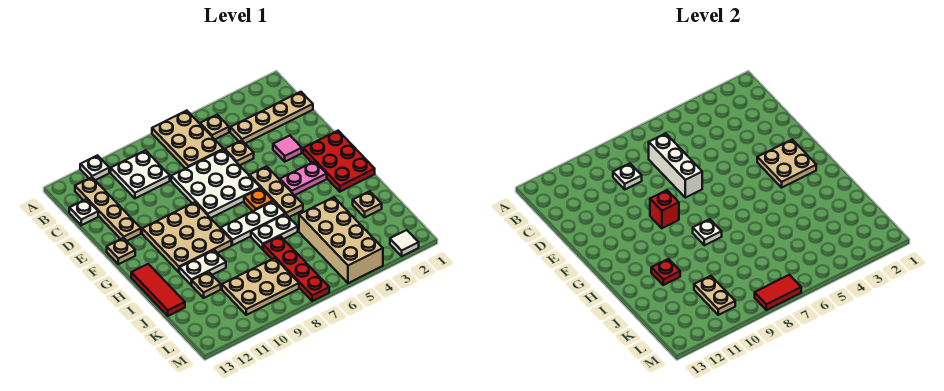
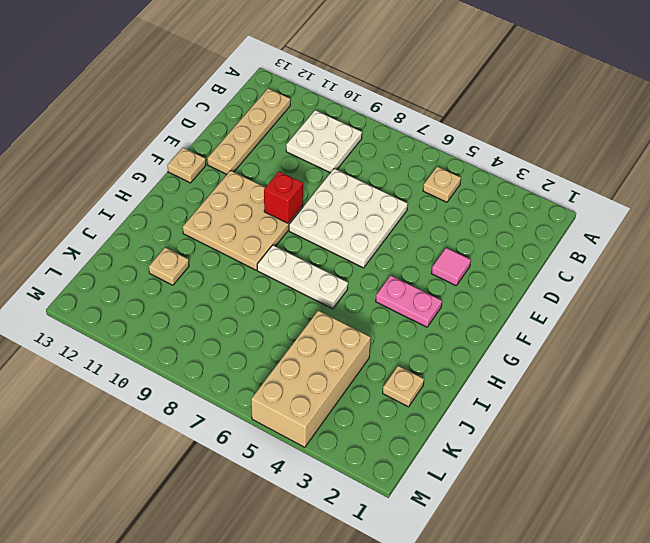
none -> tan plate A6:C7 level 1
none -> white plate A11 level 1
none -> tan plate C1:C4 level 1
none -> white plate C13 level 1

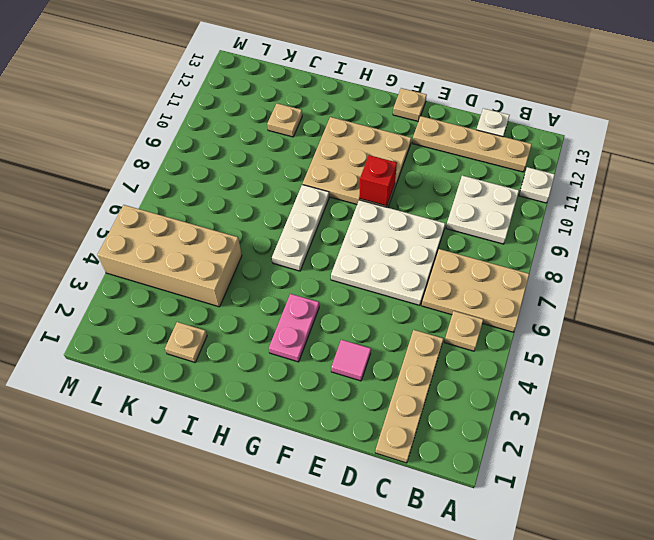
none -> tan plate D5 level 1
none -> red plate F1:H2 level 1
none -> tan plate F5:H5 level 1
none -> orange plate G6 level 1

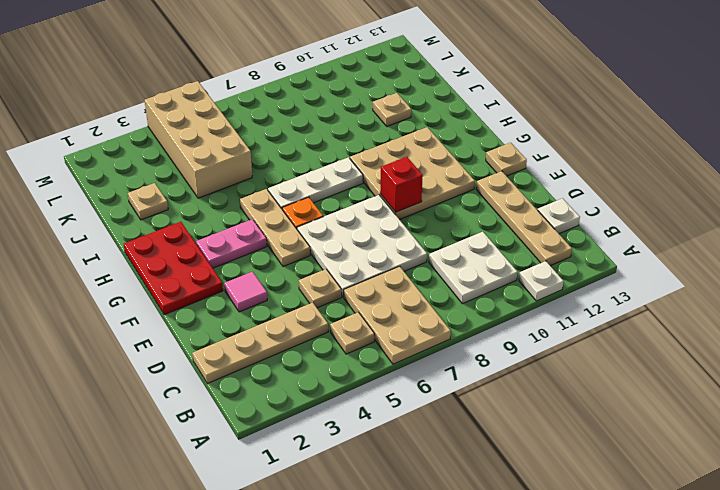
none -> red tile H13:J13 level 1
none -> white plate I6:I7 level 1
none -> white plate I10:I11 level 1
none -> red plate J7:M7 level 1

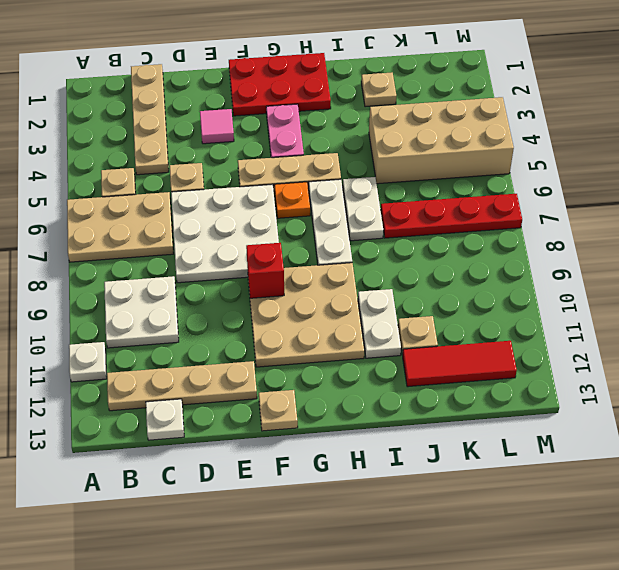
red tile J12:L12 level 1 -> red tile H13:J13 level 1
none -> tan plate K8:L10 level 1
none -> white tile M2 level 1
none -> white brick C7:E7 level 2
none -> white plate C9 level 2

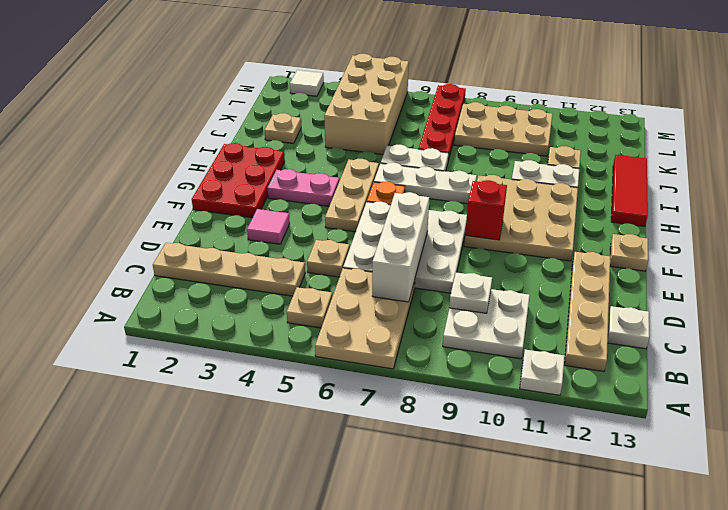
none -> tan plate F2:G3 level 2
none -> white plate H8 level 2
none -> red plate I11 level 2
none -> tan plate K10:L10 level 2

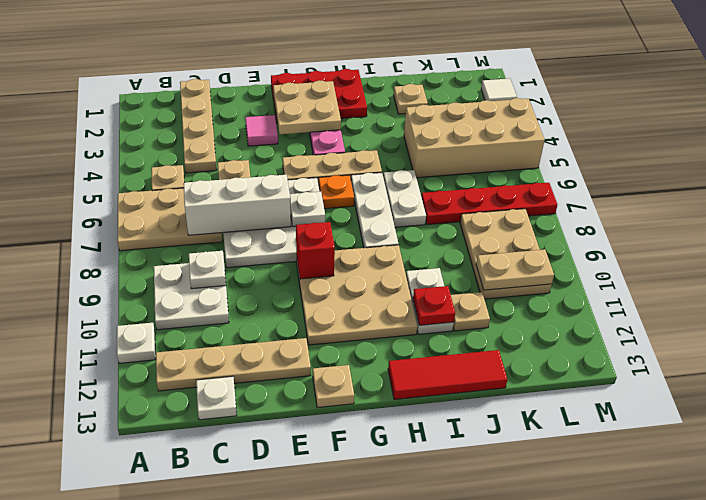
white plate F7 level 2 -> white plate H8 level 2
none -> red tile M7:M8 level 2

